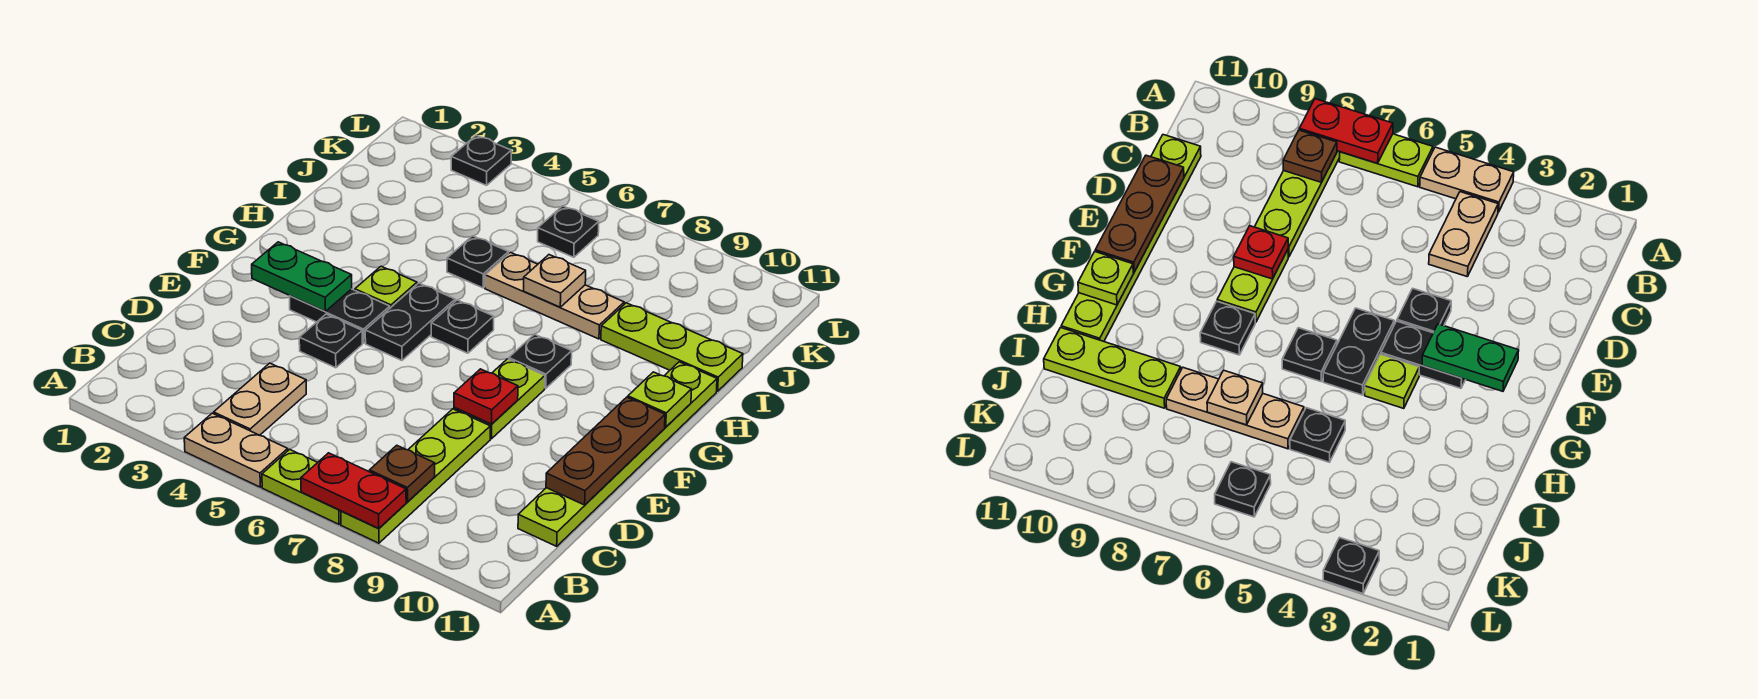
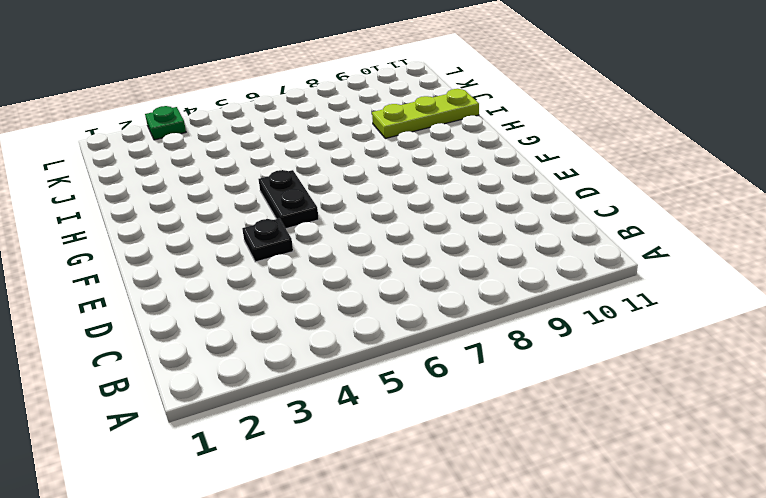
green plate L3 level 1 -> black plate L3 level 1
none -> tan plate A4:A5 level 1
none -> lime plate A6:A7 level 1
none -> lime plate A8:D8 level 1

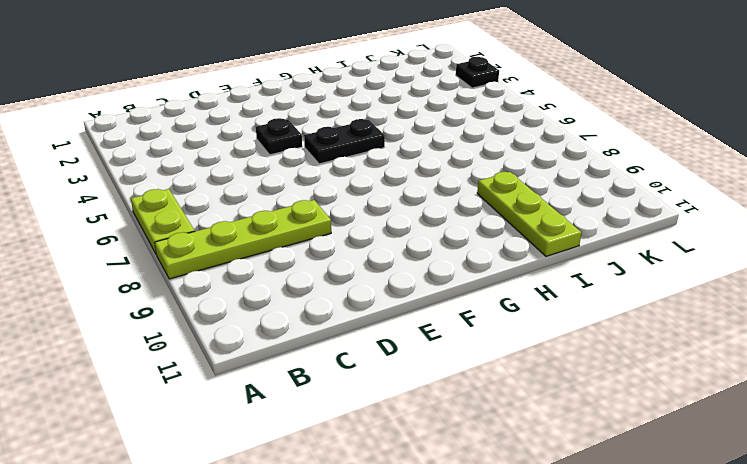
none -> tan plate A4:A5 level 1
none -> tan plate B4:C4 level 1
none -> lime plate C11:H11 level 1

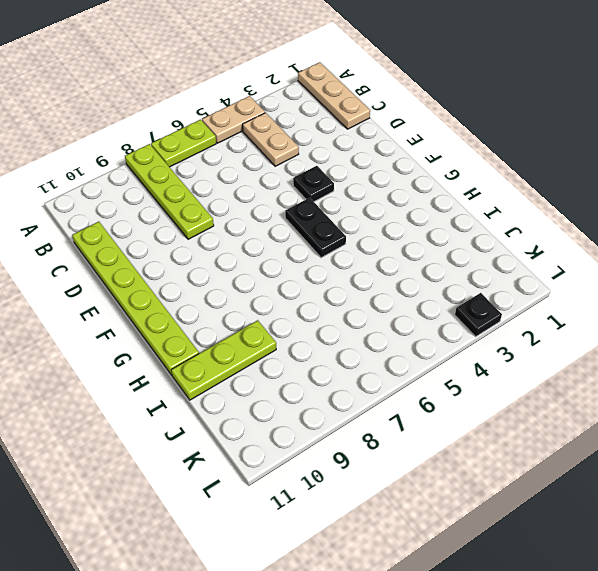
tan plate A1:C1 level 1 -> tan plate I6:I8 level 1
none -> lime plate E8:F8 level 1
none -> black plate F3:F4 level 1
none -> lime plate G4 level 1

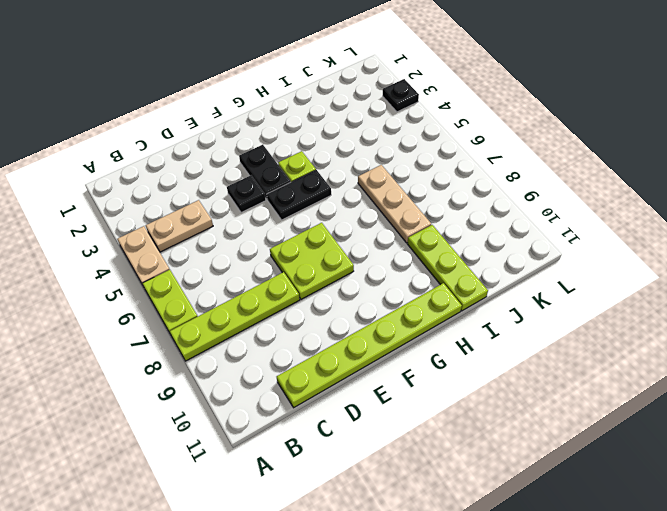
lime plate E7:F8 level 1 -> lime plate E8:F8 level 1
none -> black plate G6 level 1
none -> black plate G8 level 1
none -> black plate I5 level 1

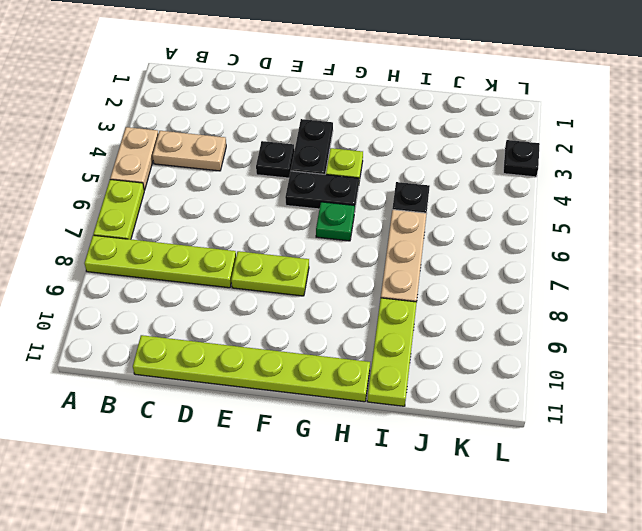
green plate G6 level 1 -> black plate G6 level 1
none -> black plate G8 level 1
none -> black plate K6 level 1
none -> red plate A7:A8 level 2

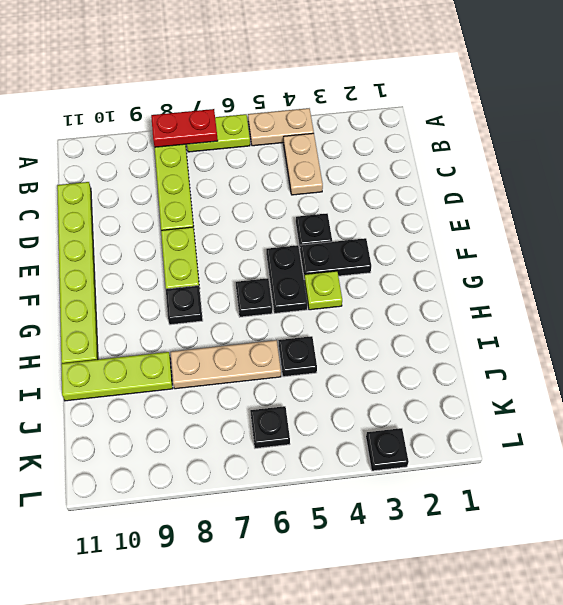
none -> brown plate B8 level 2
none -> brown plate D11:F11 level 2
none -> red plate E8 level 2

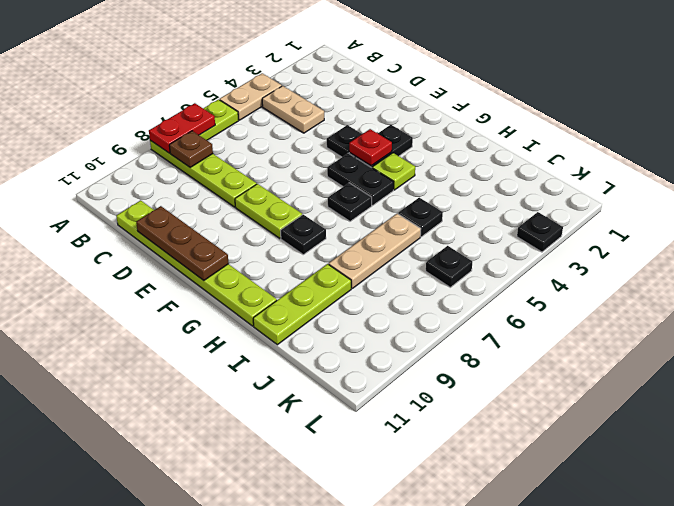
red plate F4 level 2 -> red plate E8 level 2
none -> green plate F2:F3 level 2
none -> lime plate G11 level 2
none -> tan plate I7 level 2

